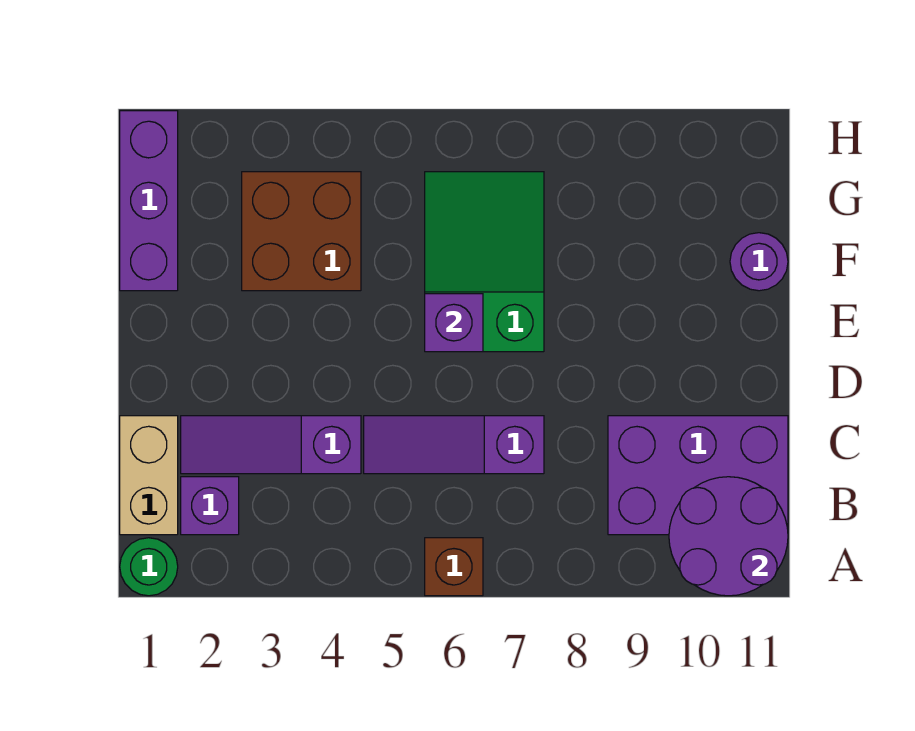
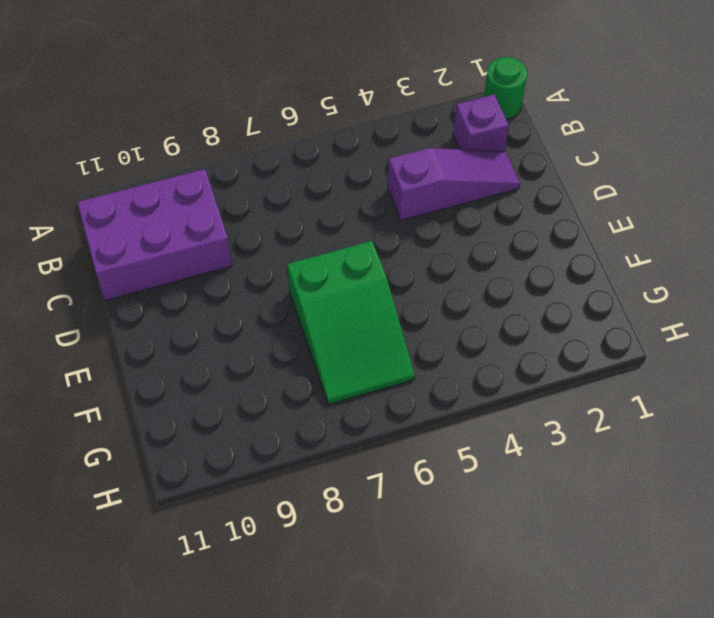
none -> brown brick A6 level 1
none -> tan brick B1:C1 level 1
none -> purple slope C5:C7 level 1 top 7

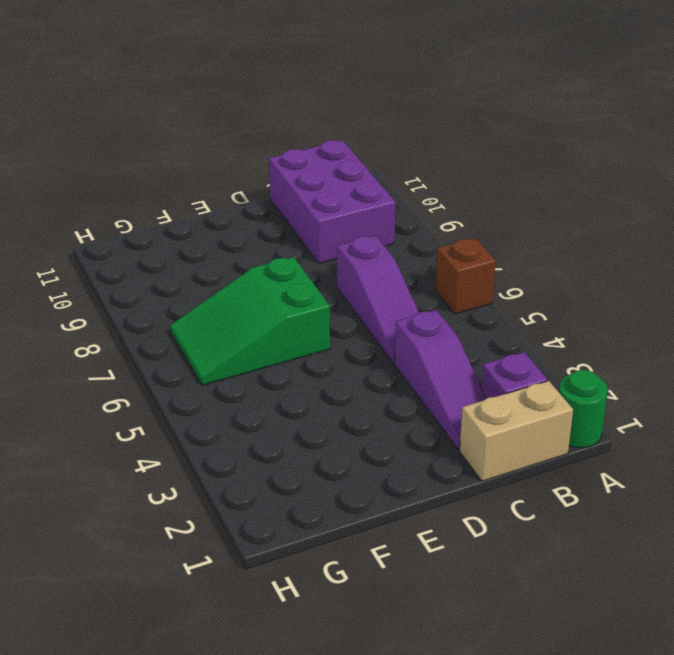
none -> purple brick F1:H1 level 1
none -> brown brick F3:G4 level 1
none -> purple round brick F11 level 1

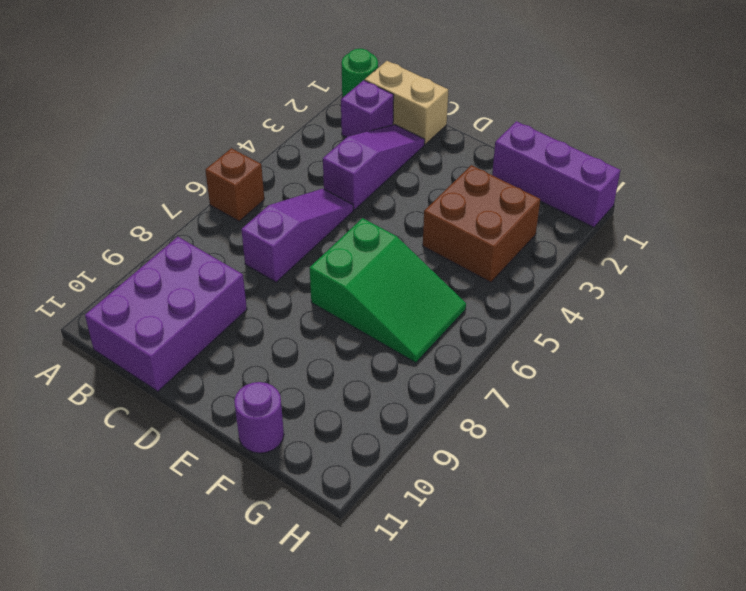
none -> purple round brick A10:B11 level 2
none -> purple brick E6 level 2

